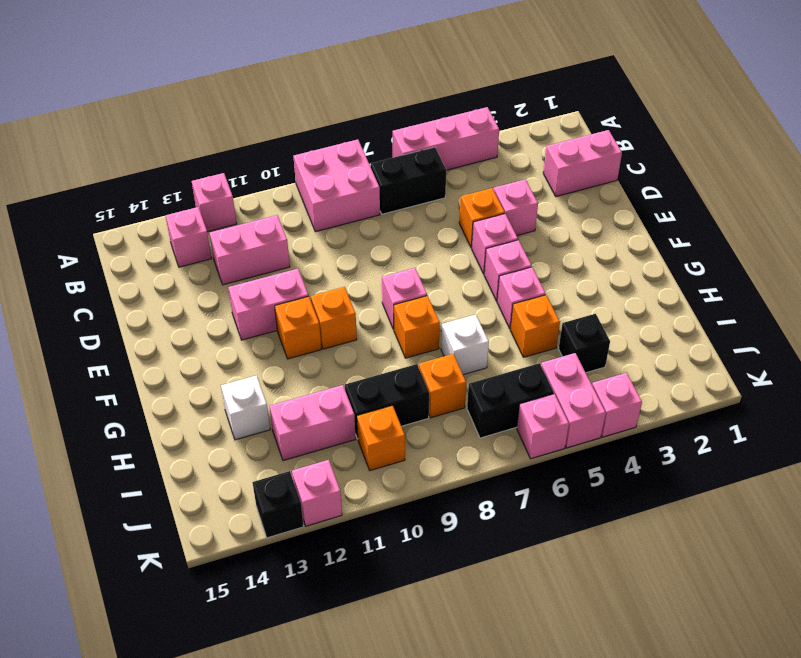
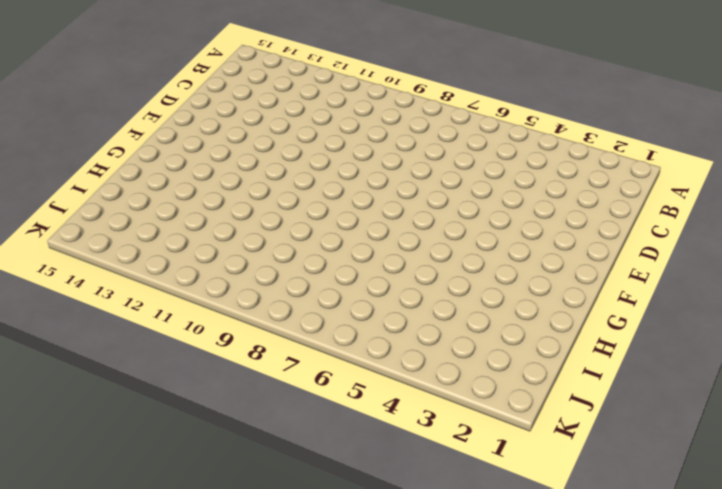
none -> pink brick A4:A6 level 1
none -> pink brick A8:B9 level 1
none -> pink brick A12 level 1
none -> black brick B6:B7 level 1

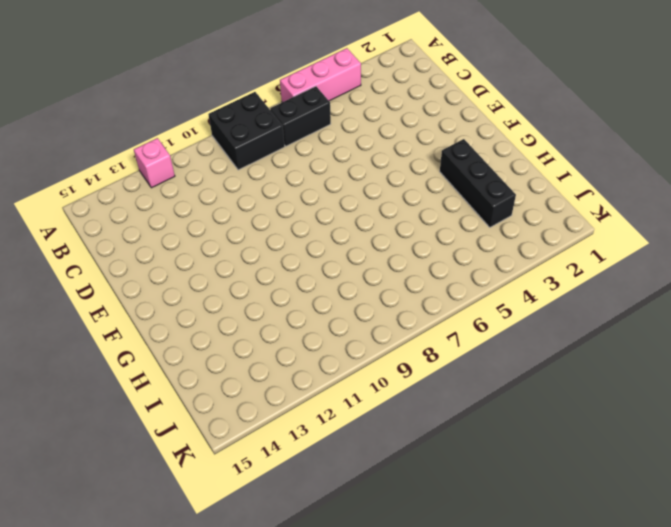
black brick A8:B9 level 1 -> pink brick A8:B9 level 1
black brick G3:I3 level 1 -> none
none -> pink brick B13 level 1
none -> pink brick C1:C2 level 1
none -> pink brick C11:C12 level 1
none -> pink brick D4 level 1

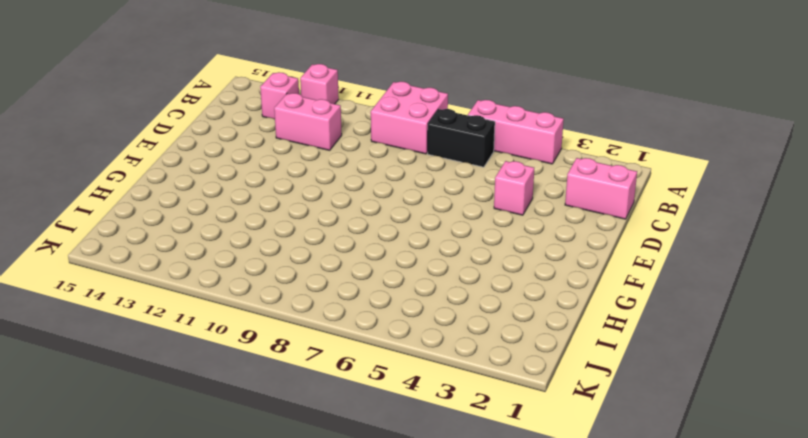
none -> orange brick D5 level 1
none -> pink brick E5 level 1
none -> pink brick E11:E12 level 1
none -> pink brick F5 level 1

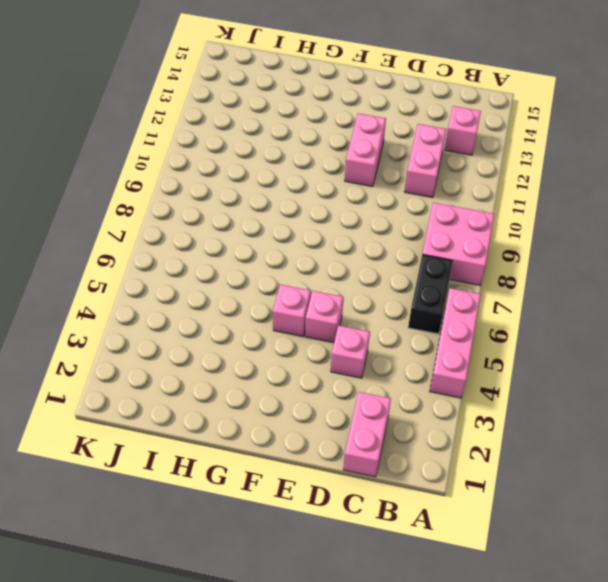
none -> pink brick A12 level 1
none -> orange brick D5 level 1
none -> pink brick F8 level 1
none -> orange brick F10 level 1

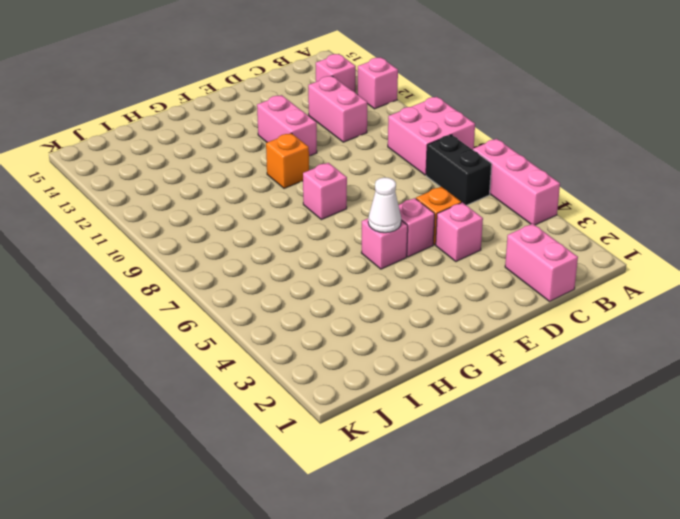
white cone F5 level 2 -> none
none -> orange brick F11 level 1
none -> pink brick G5 level 1
none -> orange brick G8 level 1
none -> orange brick H5 level 1

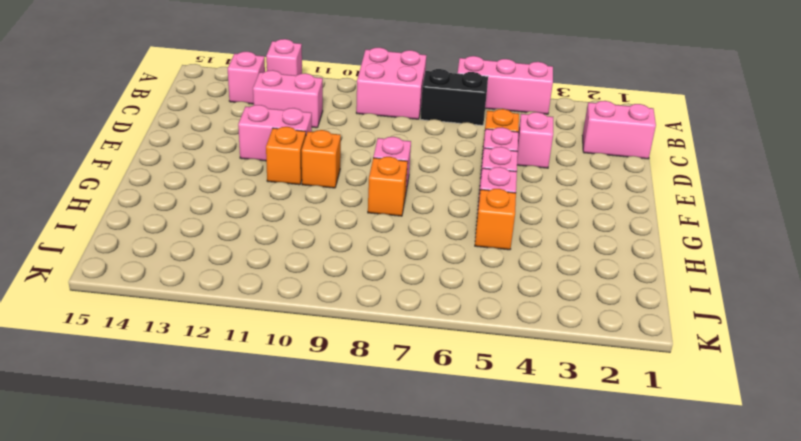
none -> white brick H7 level 1
none -> white brick H13 level 1
none -> black brick I4 level 1
none -> orange brick I8 level 1

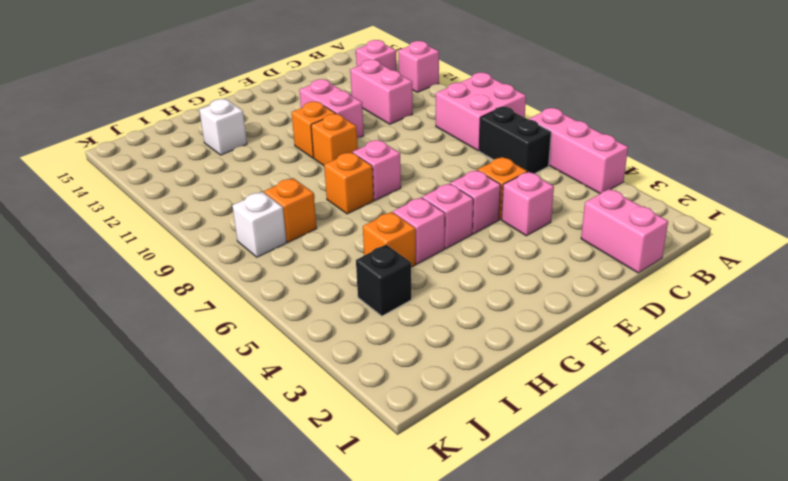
white brick J8 level 1 -> white brick H7 level 1
none -> black brick I9:I10 level 1
none -> pink brick I11:I12 level 1
none -> pink brick J5:K5 level 1
none -> black brick J6:J7 level 1

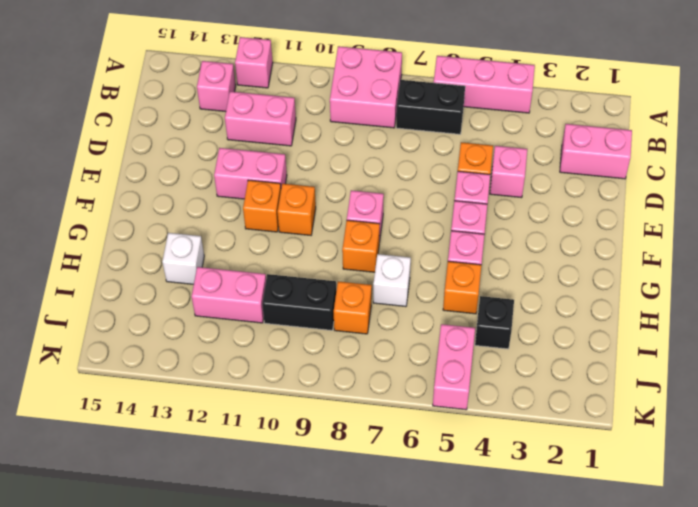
none -> black brick J6:J7 level 1
none -> orange brick J10 level 1
none -> pink brick K4 level 1
none -> pink brick K6 level 1

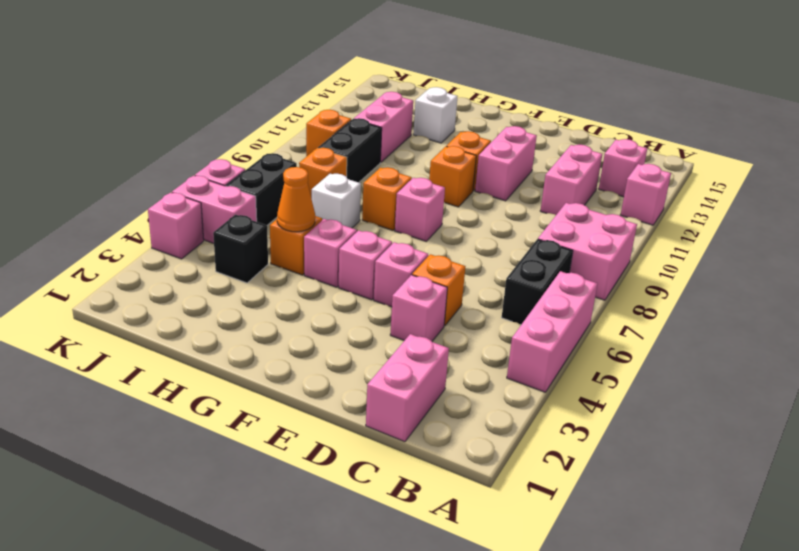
orange cone H5 level 2 -> none
none -> pink brick K12 level 1
none -> black brick K13 level 1

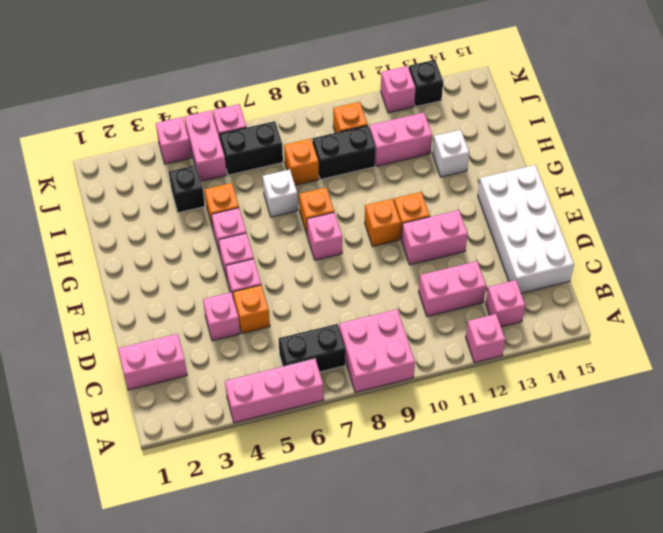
white brick C14:F15 level 1 -> none

